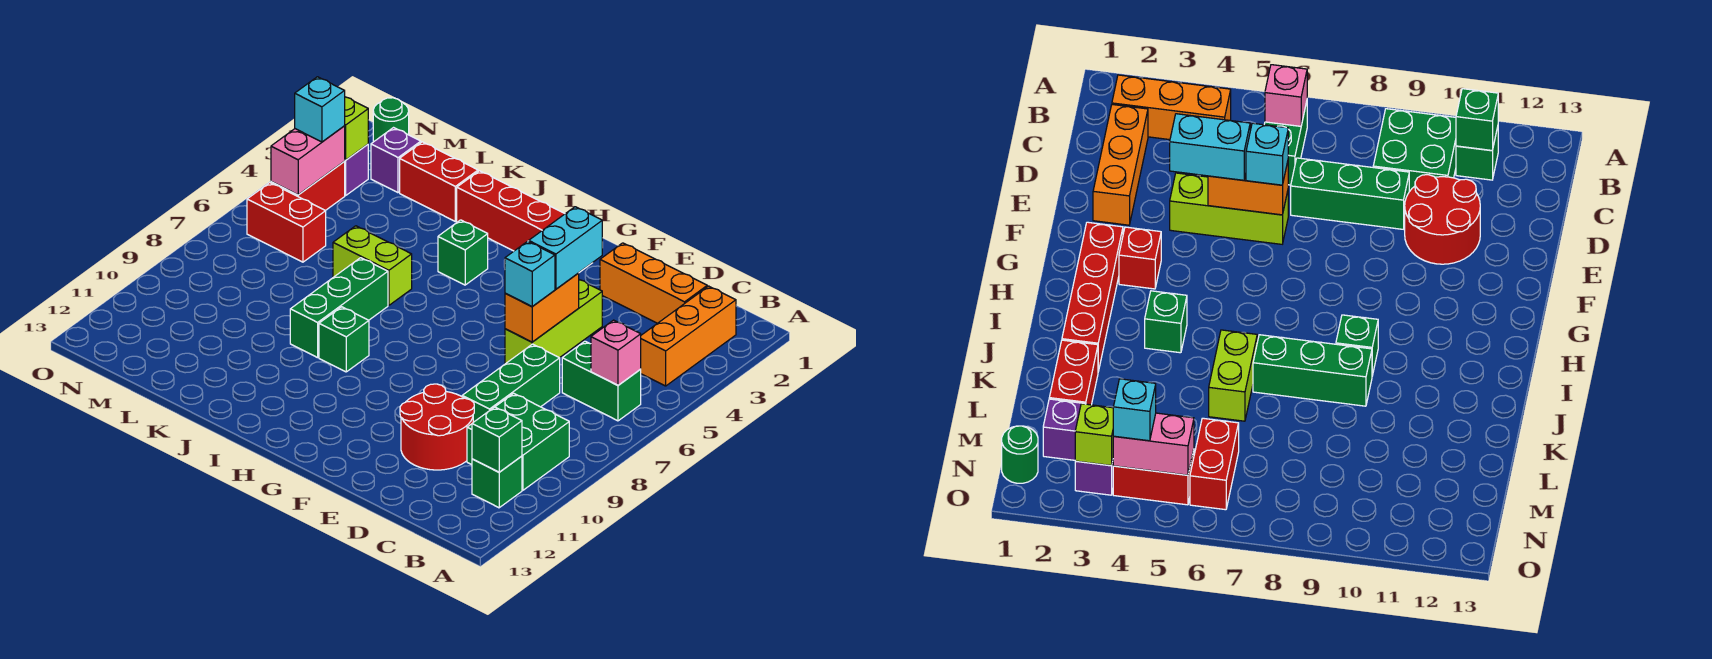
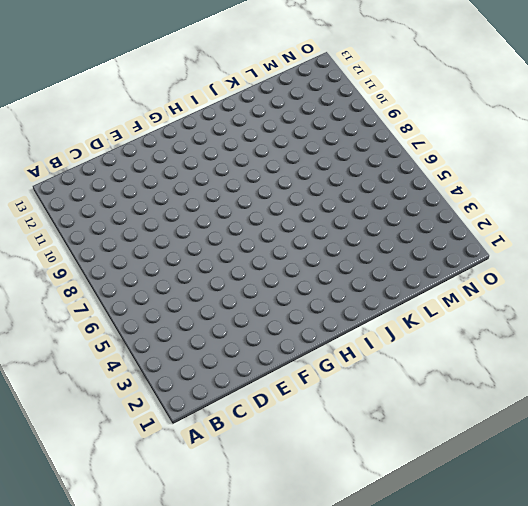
none -> orange brick B2:B4 level 1
none -> green brick B6:C6 level 1
none -> green brick B9:C10 level 1

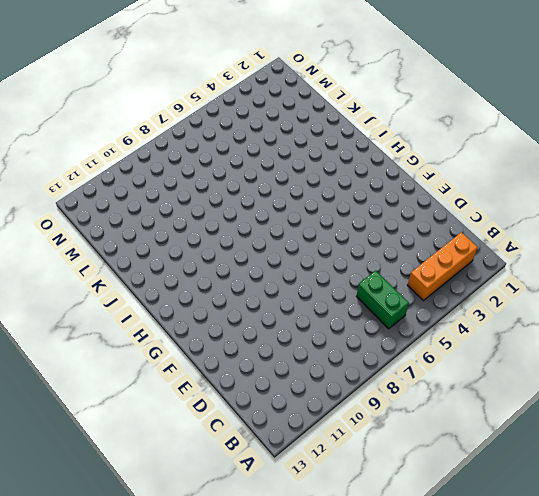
none -> green brick B9:C10 level 1
none -> green brick B11 level 1
none -> orange brick C2:E2 level 1

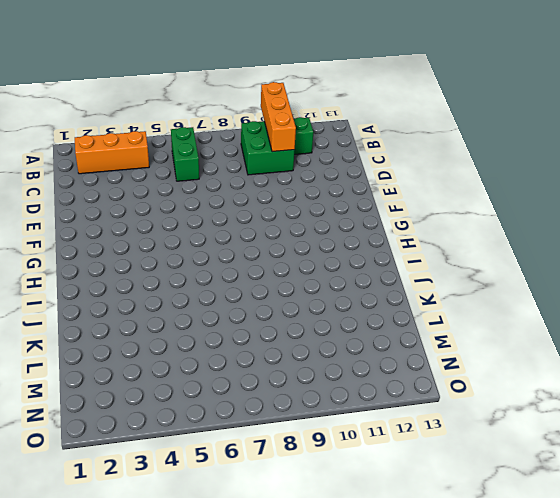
orange brick A10:C10 level 2 -> orange brick C2:E2 level 1
none -> green brick D7:D9 level 1
none -> red round brick D10:E11 level 1
none -> lime brick E4:E6 level 1

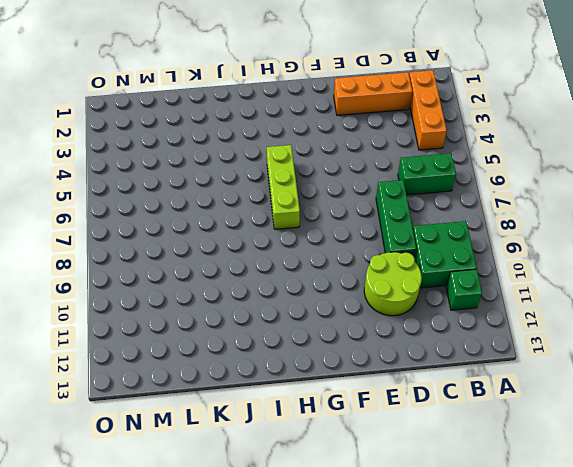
lime round brick D10:E11 level 1 -> red round brick D10:E11 level 1
lime brick H5:H7 level 1 -> lime brick E4:E6 level 1
none -> red brick G2:J2 level 1
none -> red brick G3 level 1
none -> green brick I4 level 1

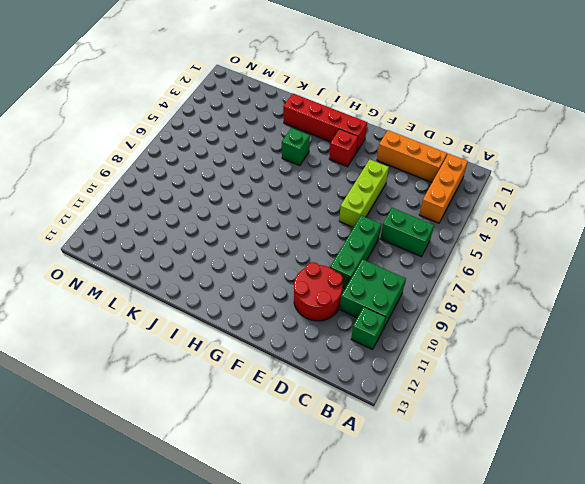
none -> green brick I9 level 1
none -> lime brick J6:K6 level 1
none -> green brick J7:J9 level 1

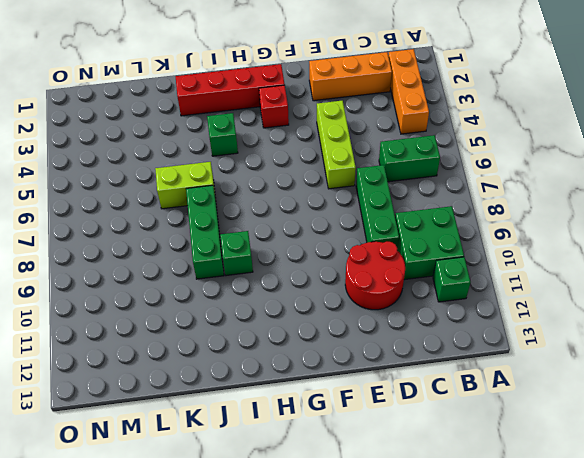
none -> red brick K2:L2 level 1
none -> purple brick M2 level 1
none -> red brick M6:N6 level 1

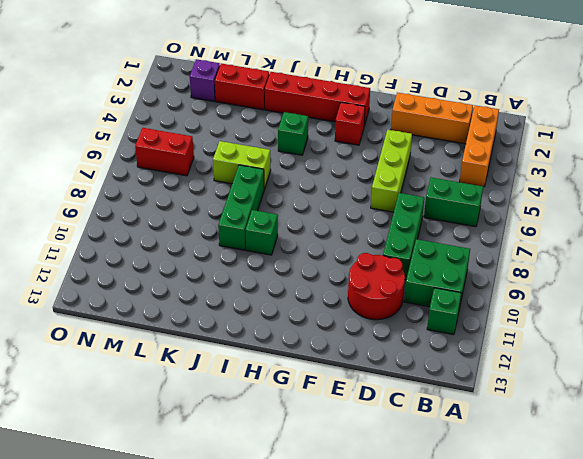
none -> green round brick N1 level 1
none -> purple brick N3 level 1
none -> red brick N4:N5 level 1

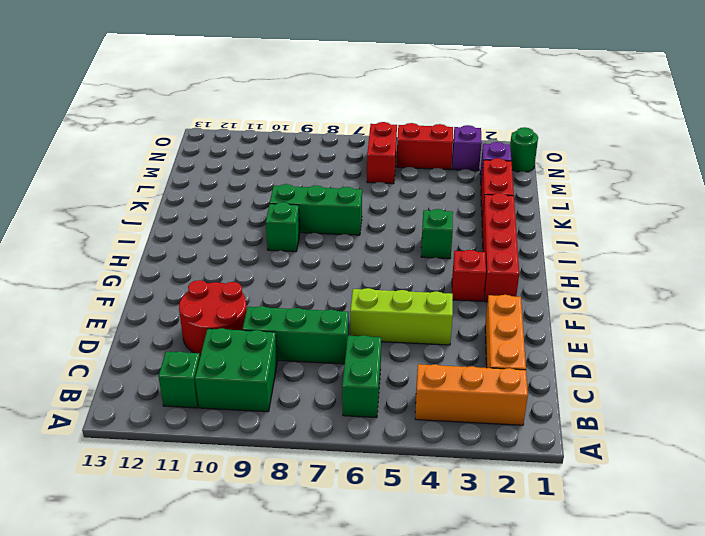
none -> lime brick J6:K6 level 1
none -> pink brick B6 level 2
none -> green brick B11 level 2

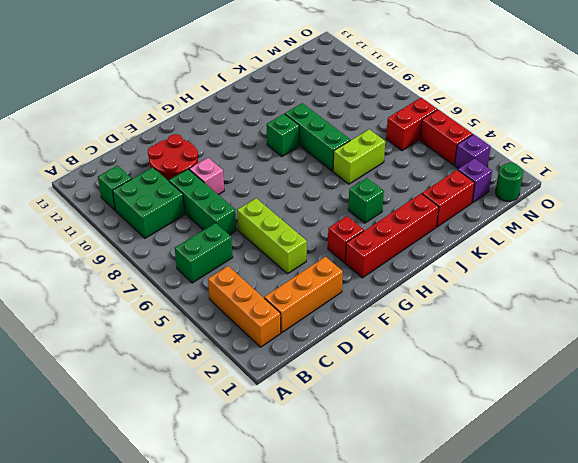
pink brick E9 level 1 -> pink brick B6 level 2
none -> green brick B11 level 2
none -> orange brick E5:E6 level 2
none -> lime brick N3 level 2

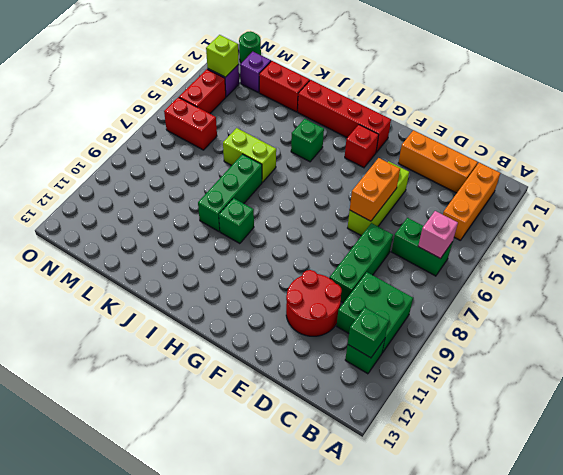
none -> pink brick N4:N5 level 2
none -> cyan brick E4:E5 level 3
none -> cyan brick E6 level 3

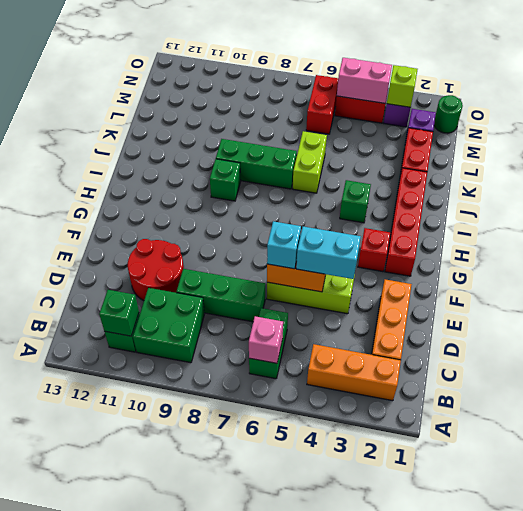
none -> cyan brick N4 level 3

